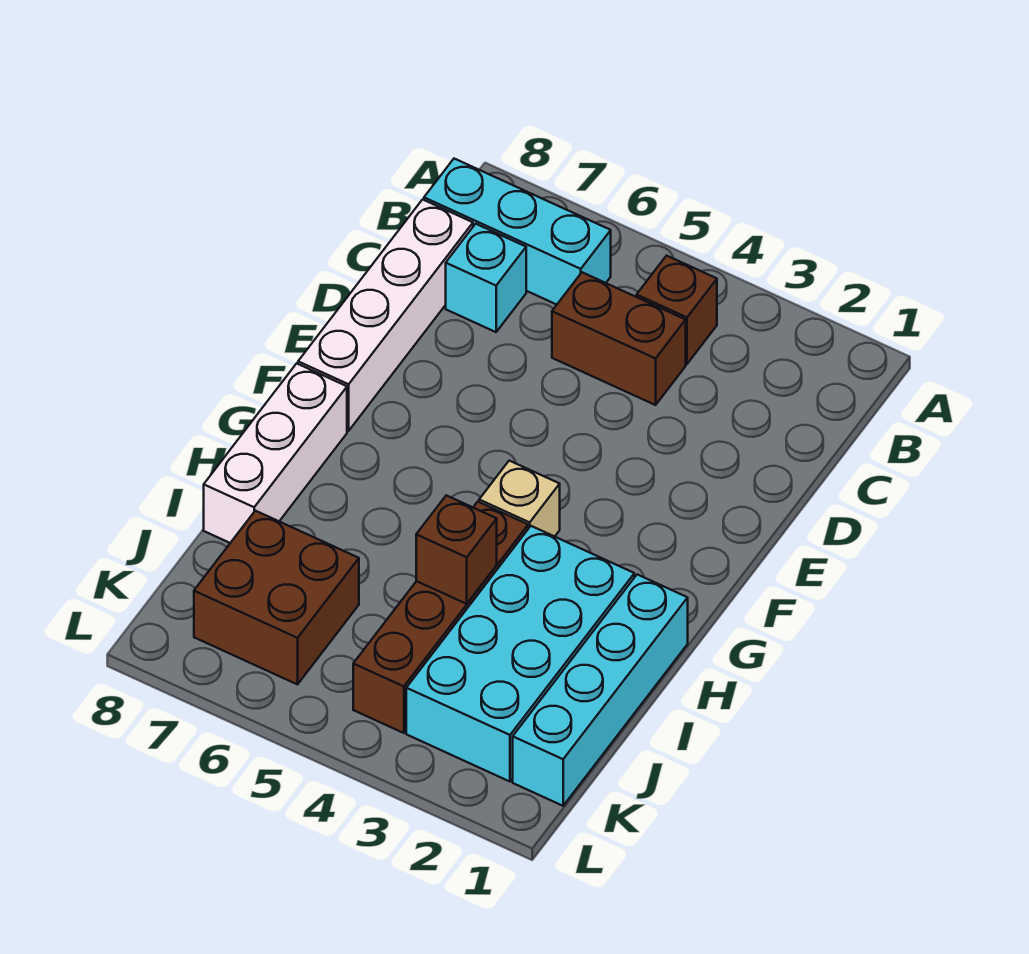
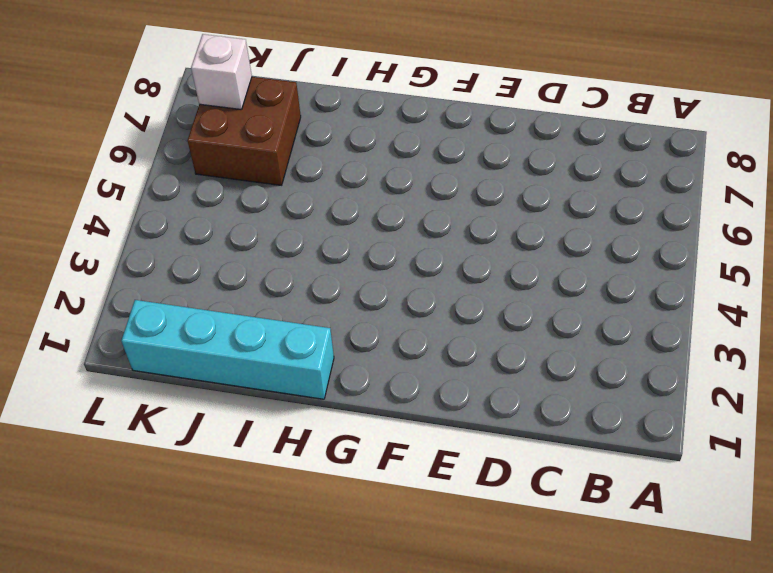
white brick K7 level 2 -> none
none -> brown brick B4 level 1
none -> cyan brick B6:B8 level 1
none -> brown brick C4:C5 level 1

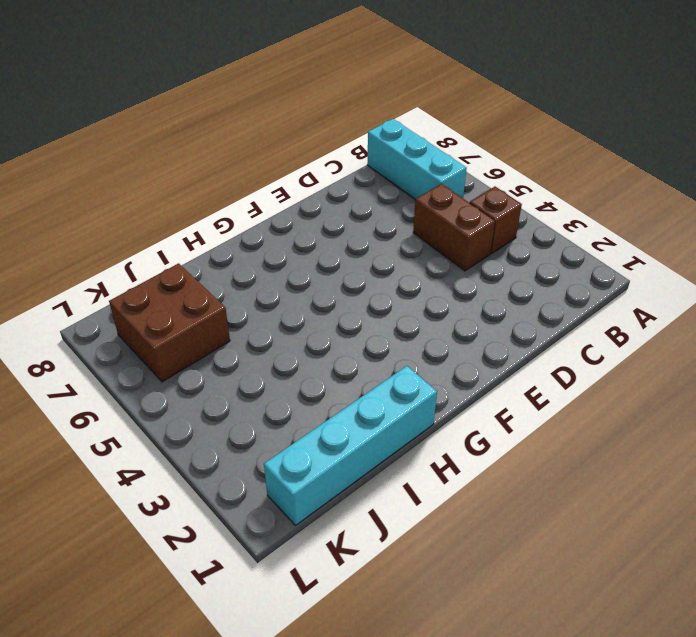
none -> cyan brick C7 level 1
none -> white brick C8:F8 level 1
none -> tan brick G4 level 1

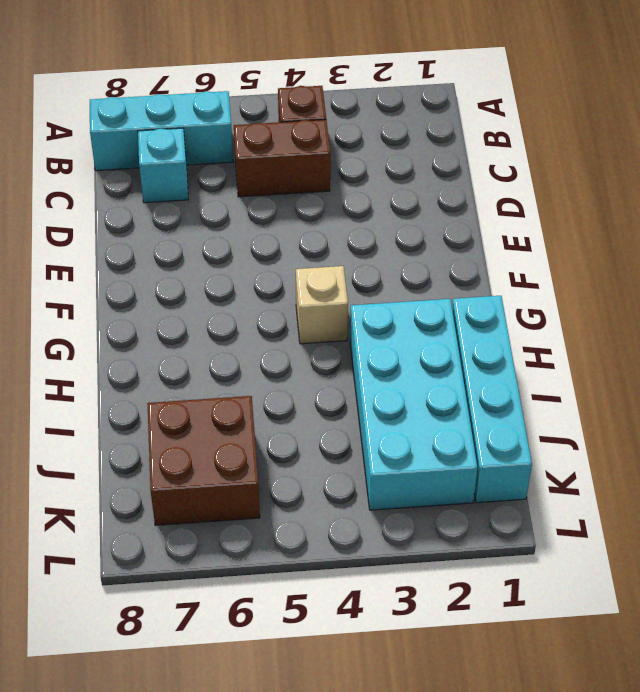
none -> white brick C8:F8 level 1
none -> white brick G8:I8 level 1
none -> brown brick H4:K4 level 1

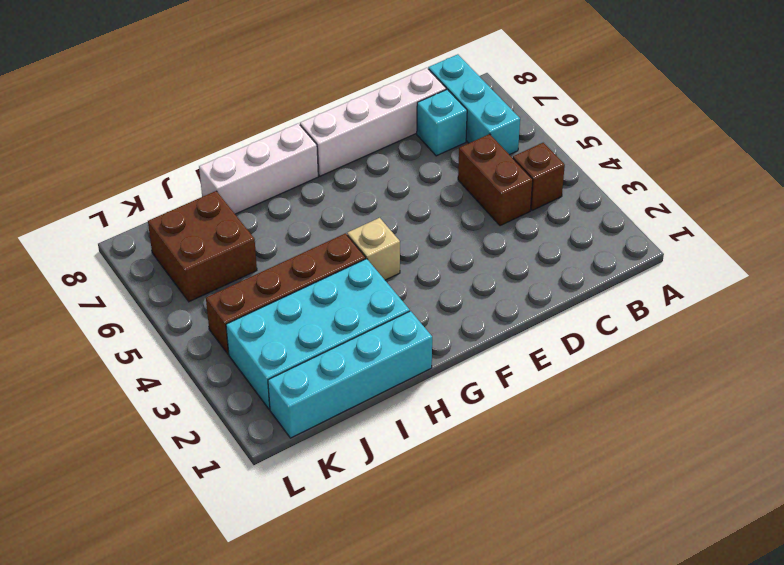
none -> brown brick I4 level 2

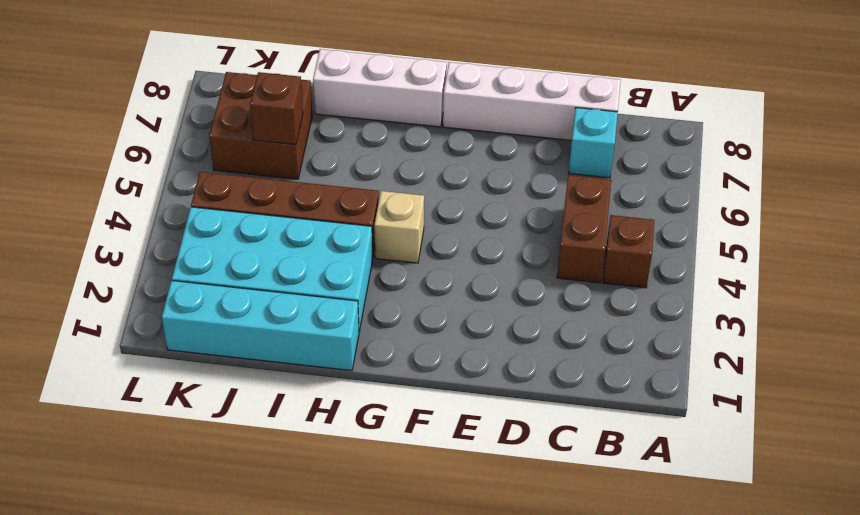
brown brick J6 level 2 -> brown brick I4 level 2
none -> cyan brick B6:B8 level 1

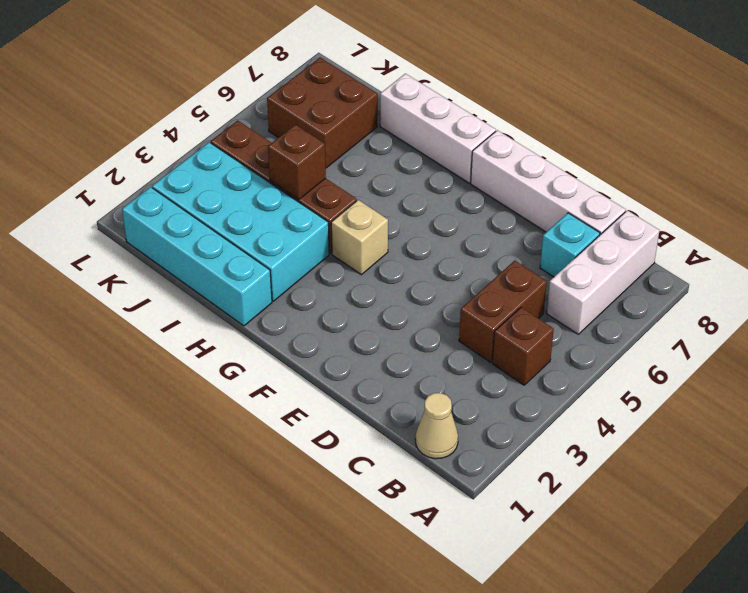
tan cone B1 level 1 -> none
white brick B6:B8 level 1 -> cyan brick B6:B8 level 1

